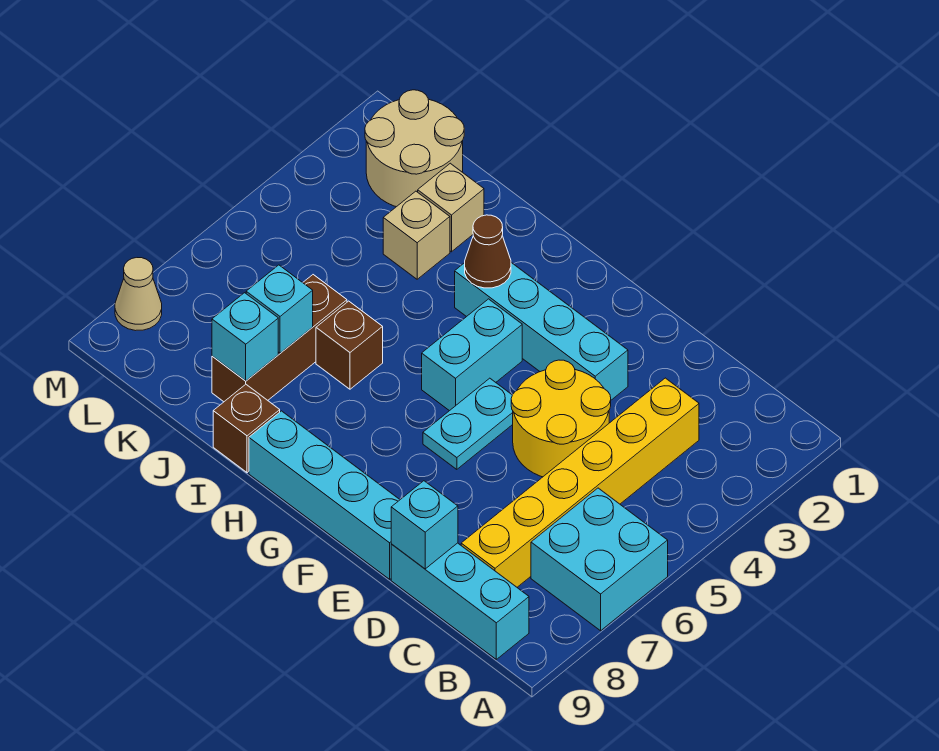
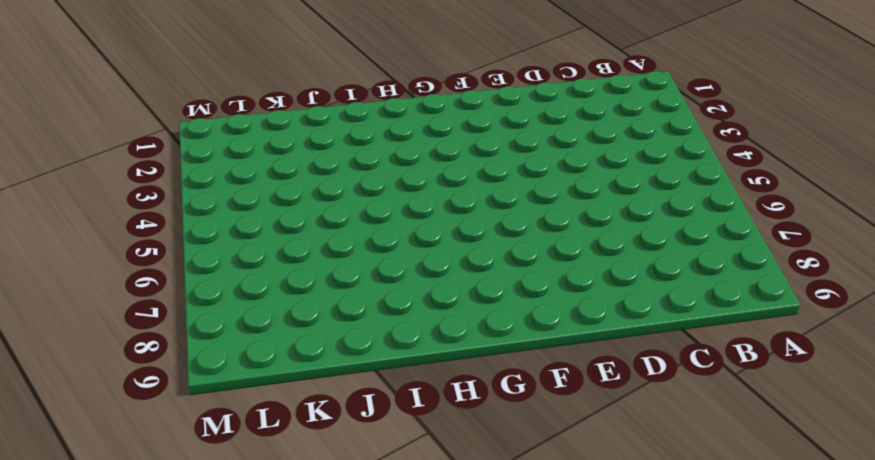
none -> cyan brick A6:B7 level 1
none -> cyan brick B9:D9 level 1
none -> yellow brick C3:C8 level 1

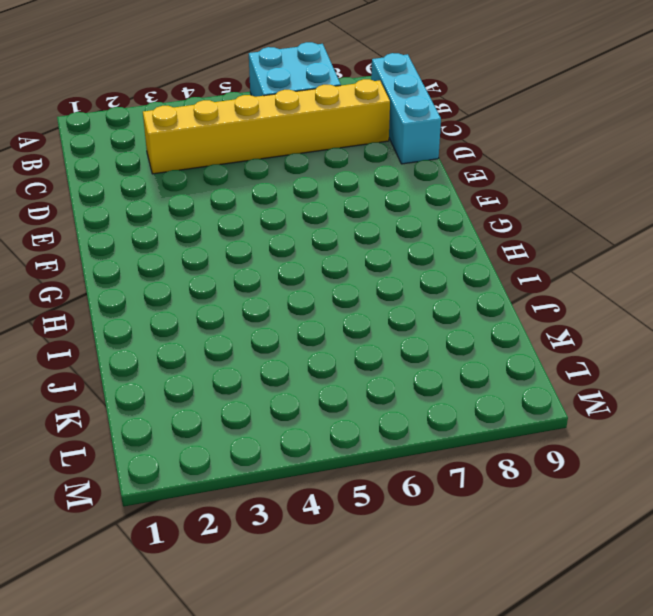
none -> yellow round brick D4:E5 level 1
none -> cyan brick E3:H3 level 1
none -> cyan brick E9:H9 level 1

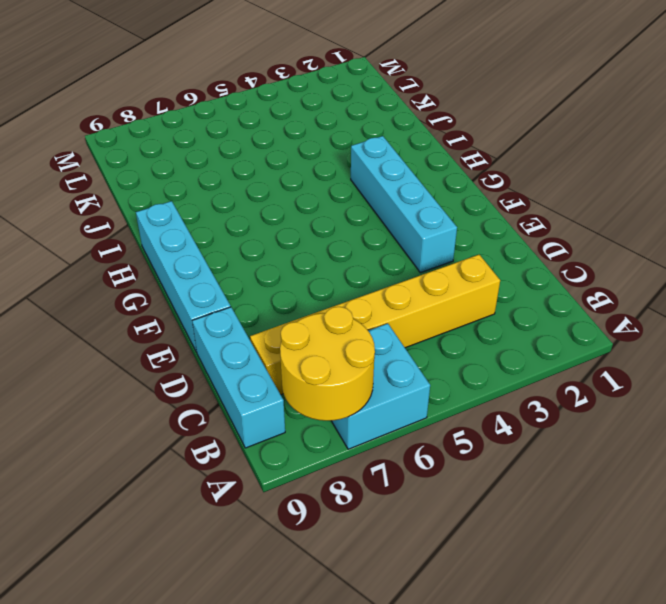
yellow round brick A7:B8 level 2 -> yellow round brick D4:E5 level 1
none -> cyan plate F5:F6 level 1
none -> cyan brick G4:G5 level 1
none -> brown brick I6 level 1

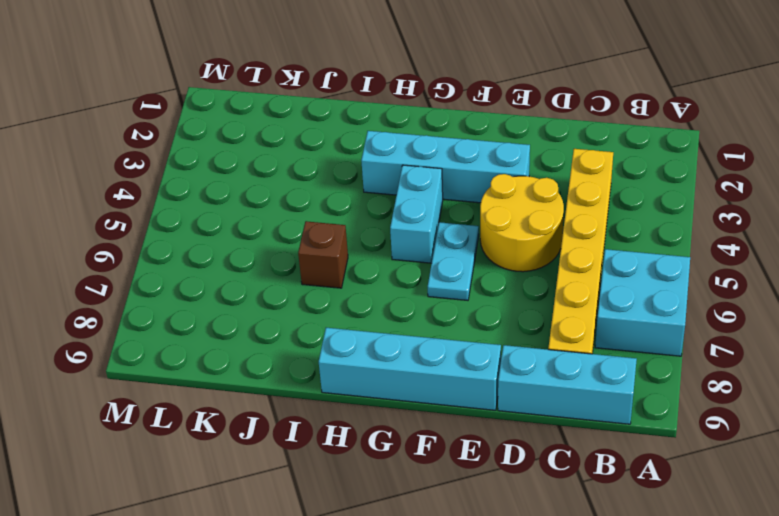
none -> brown brick I9 level 1
none -> tan brick J2 level 1
none -> tan brick J3 level 1

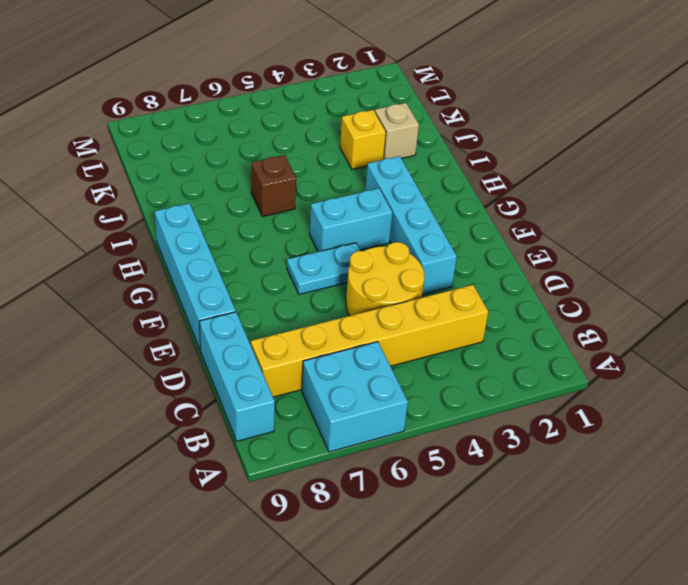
yellow brick J3 level 1 -> tan brick J3 level 1
none -> brown brick I9 level 1
none -> brown brick J6:J8 level 1
none -> tan round brick K1:L2 level 1

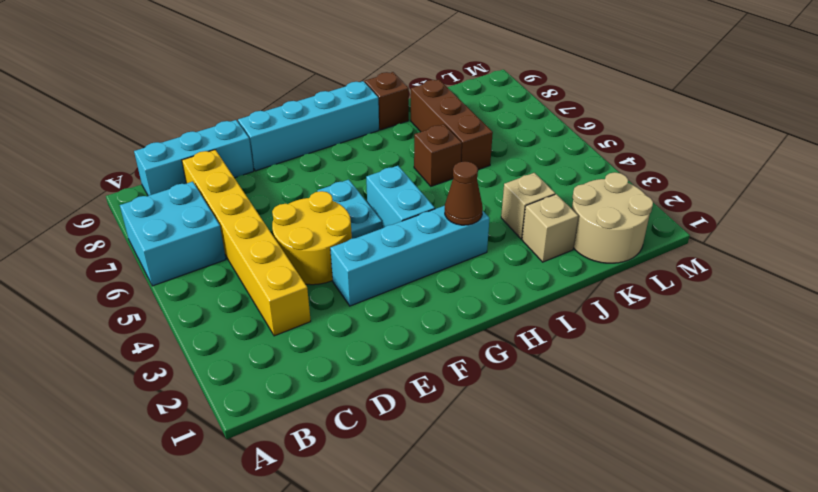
none -> tan cone M8 level 1
none -> cyan brick D9 level 2
none -> cyan brick J7 level 2

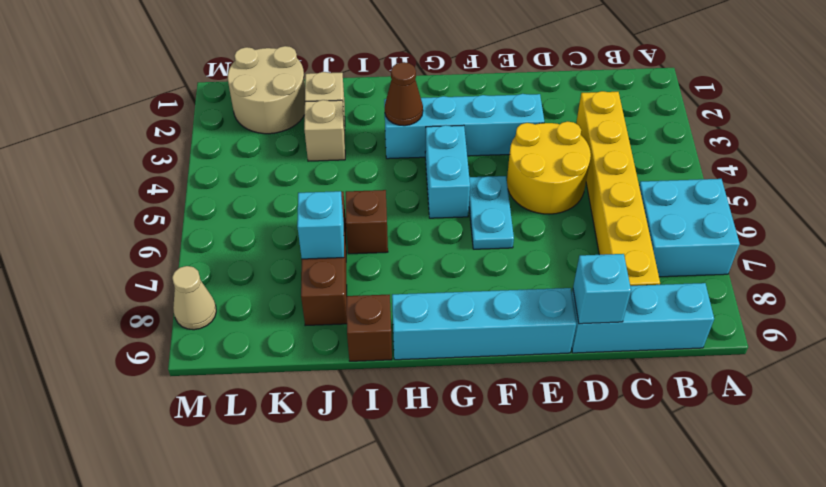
none -> cyan brick J8 level 2

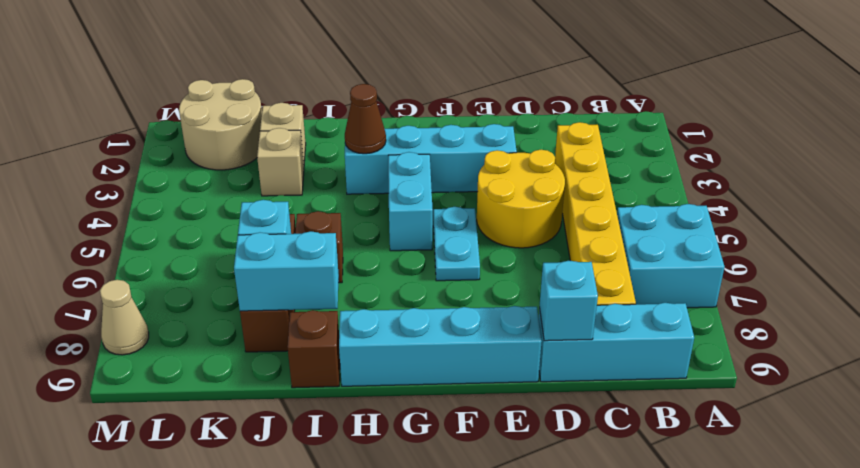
cyan brick I8:J8 level 2 -> cyan brick J8 level 2

